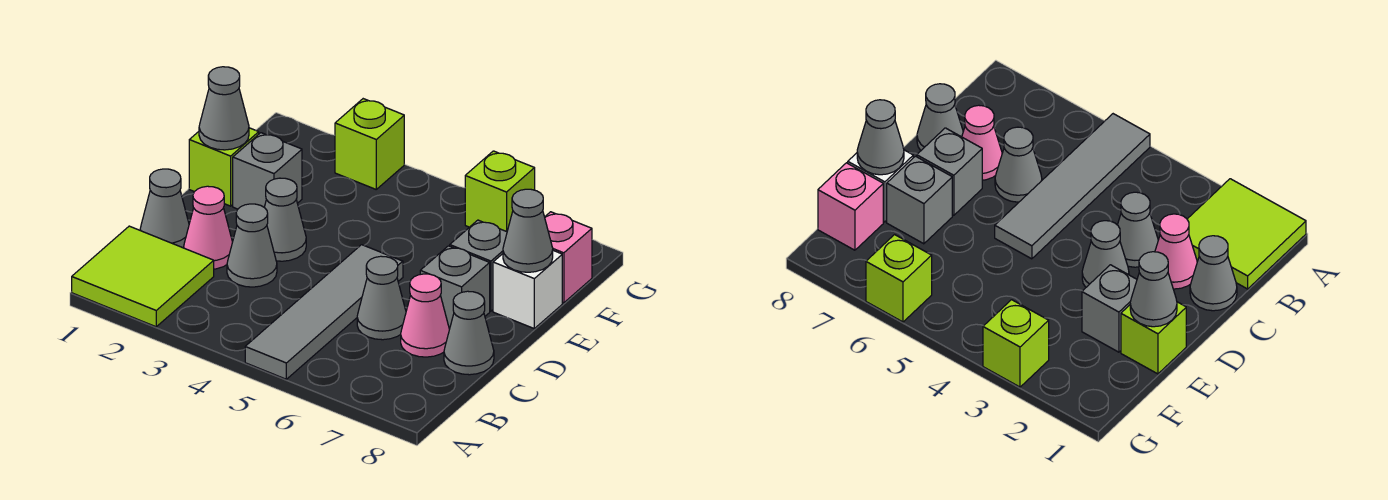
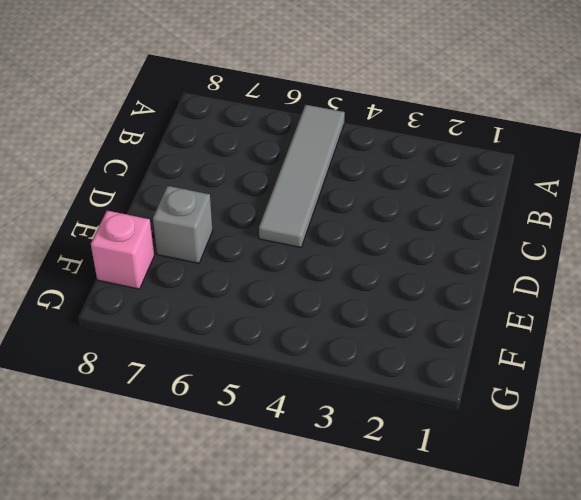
none -> lime tile A1:B2 level 1
none -> grey cone C1 level 1
none -> pink cone C2 level 1

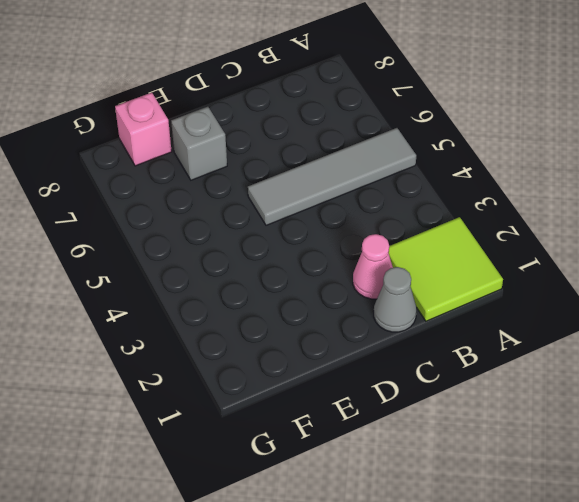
none -> grey cone C3 level 1
none -> grey cone C6 level 1
none -> pink cone C7 level 1

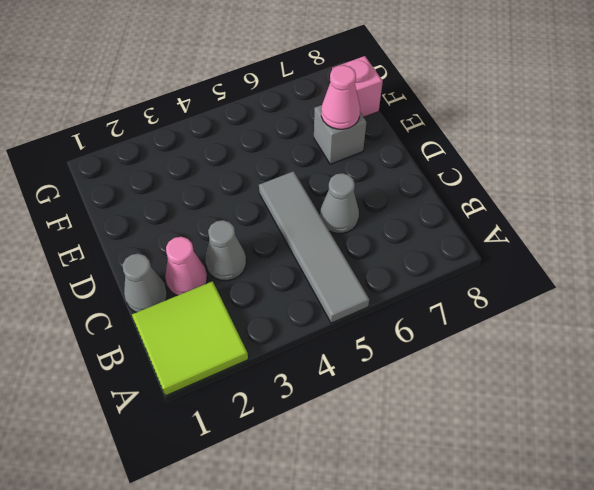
pink cone E7 level 2 -> pink cone C7 level 1
none -> grey cone C8 level 1
none -> grey cone D3 level 1
none -> grey brick D7 level 1

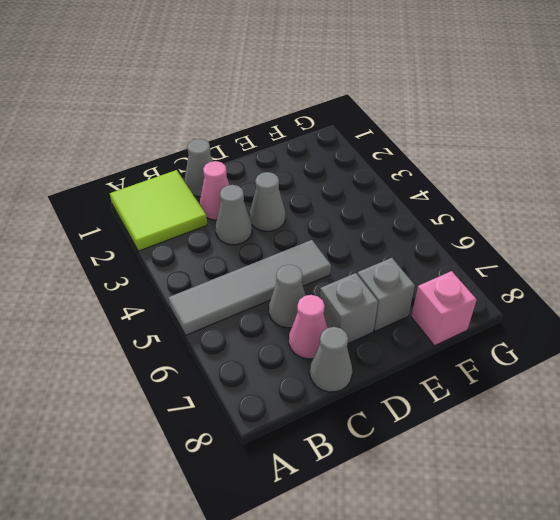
none -> lime brick E1 level 1
none -> grey brick E2 level 1
none -> white brick E8 level 1

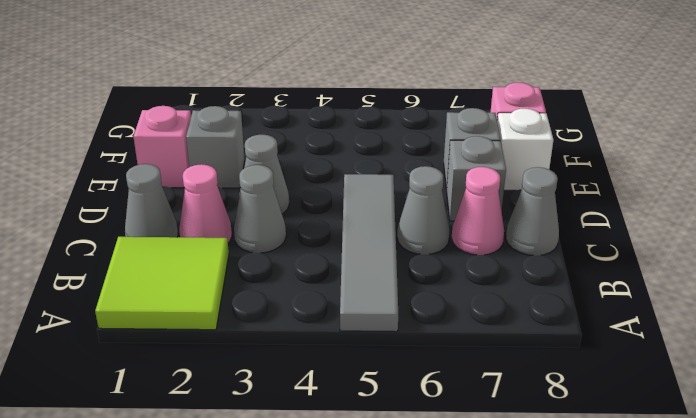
pink brick E1 level 1 -> lime brick E1 level 1
none -> lime brick G3 level 1
none -> lime brick G6 level 1
none -> grey cone E1 level 2

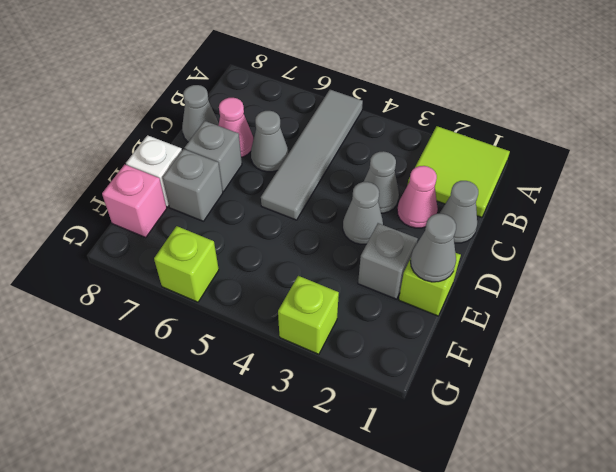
none -> grey cone E8 level 2

